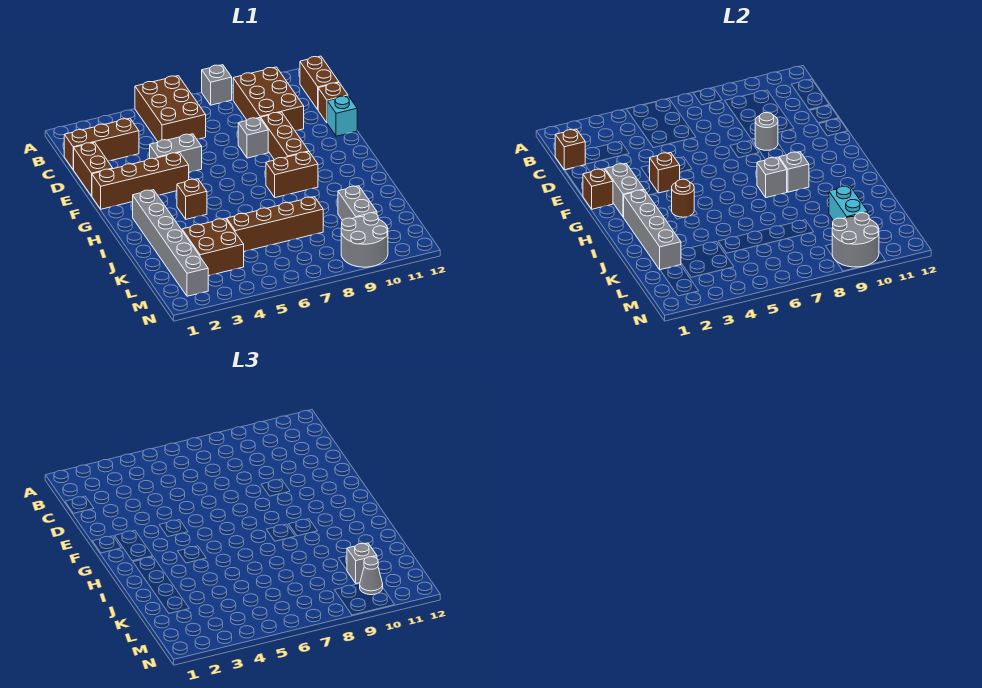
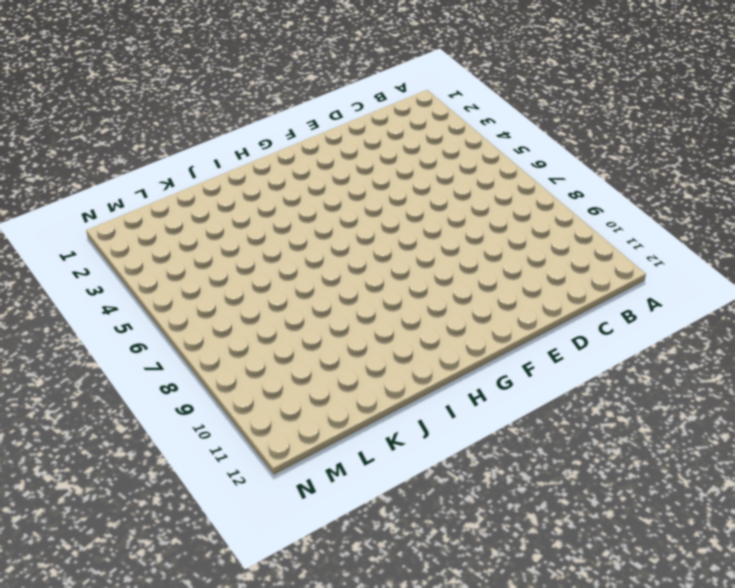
none -> brown brick A5:C6 level 1
none -> grey brick A8 level 1
none -> brown brick B9:D10 level 1
none -> brown brick B12:C12 level 1

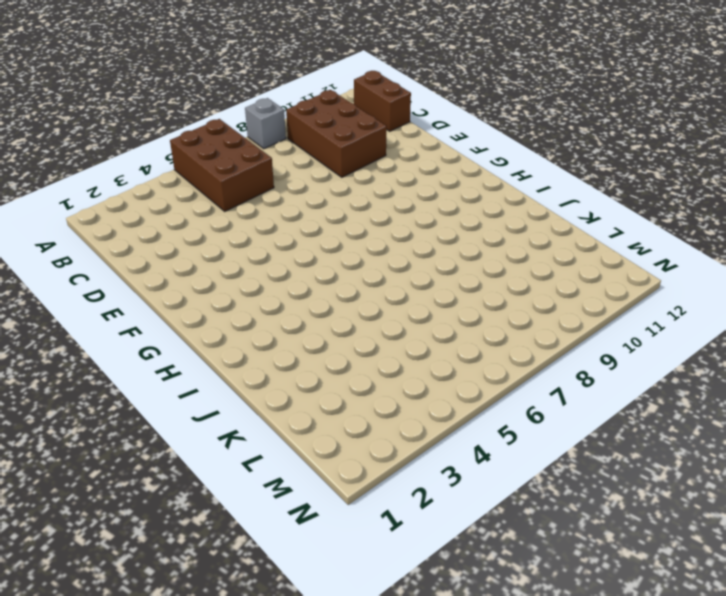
none -> brown brick C1:C3 level 1
none -> brown brick D1:E1 level 1
none -> brown brick D12 level 1
none -> grey brick E4:E5 level 1

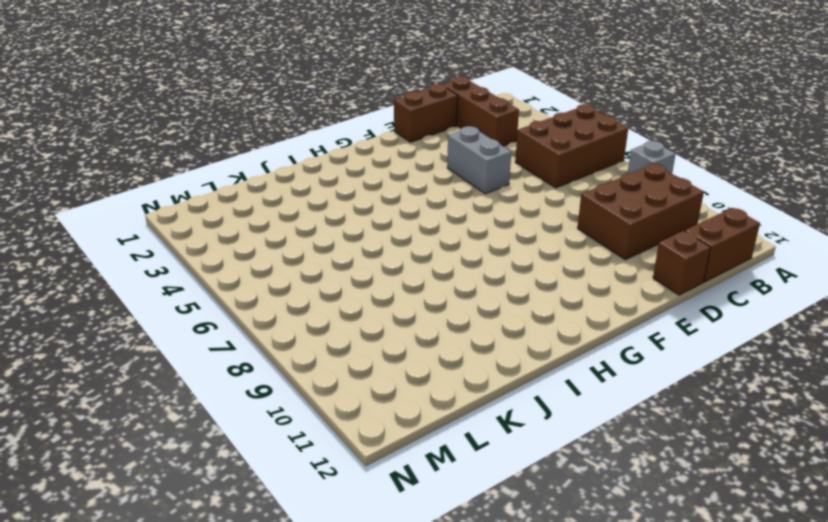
none -> grey brick E8 level 1
none -> brown brick E9:G9 level 1
none -> cyan brick E12 level 1
none -> brown brick F1:F4 level 1

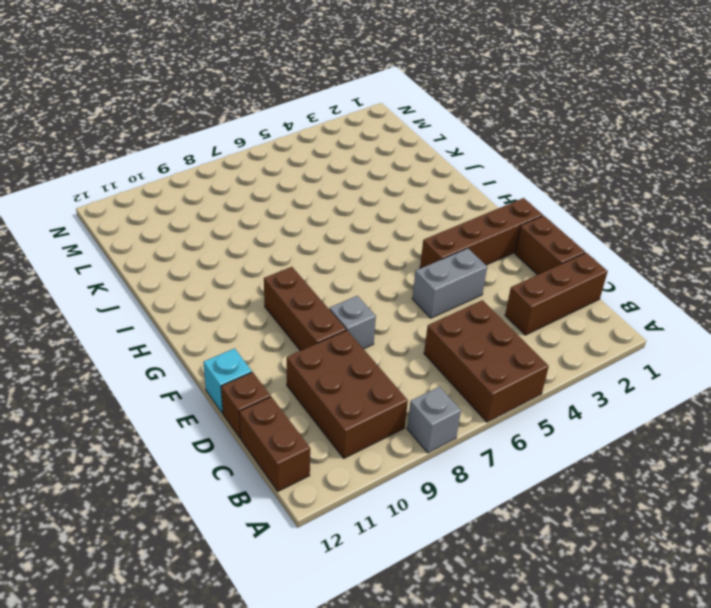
none -> grey brick H2:M2 level 1
none -> brown brick H4 level 1
none -> brown brick H8:H9 level 1
none -> brown brick K3:L4 level 1

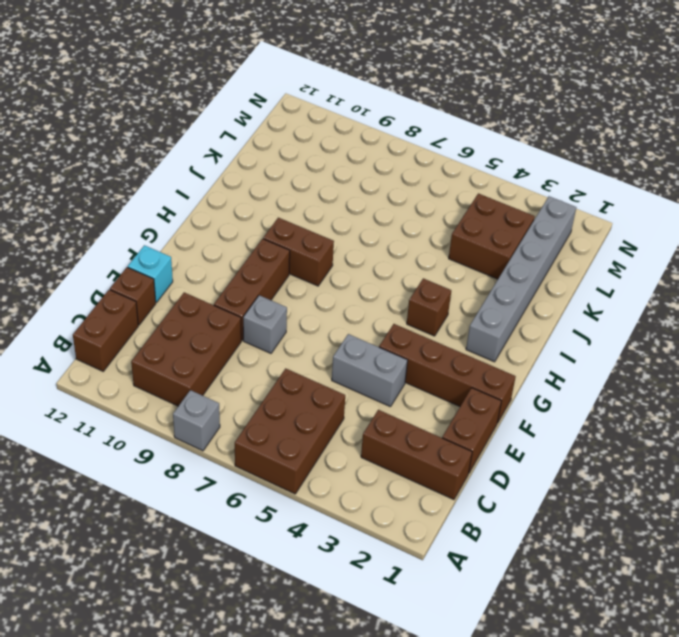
none -> brown brick K5:K8 level 1
none -> grey brick K10:L10 level 1
none -> grey round brick M9:N10 level 1
none -> brown brick C1 level 2

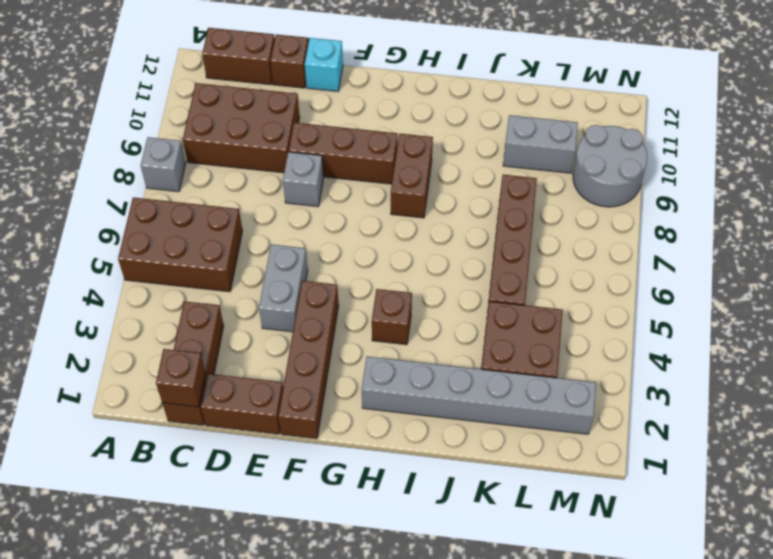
none -> grey round brick E9 level 2
none -> brown brick F1 level 2
none -> grey brick F2:G2 level 2
none -> brown brick F4 level 2

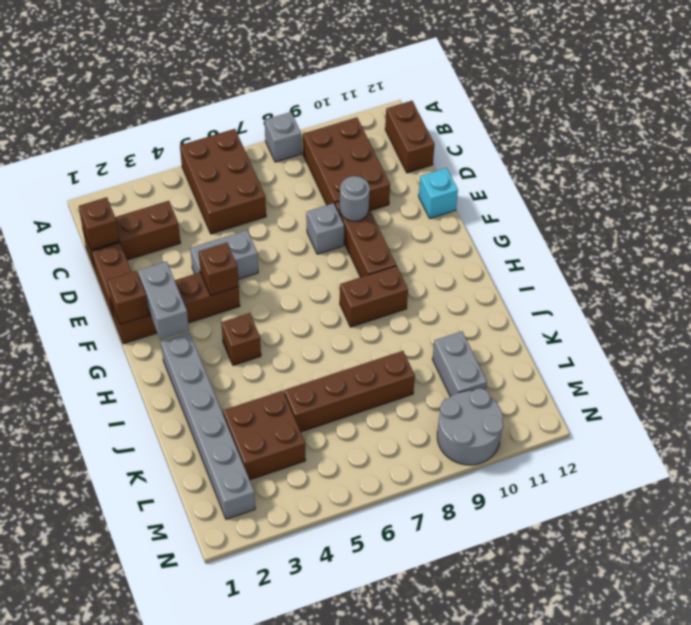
none -> brown brick D12 level 1
none -> grey brick H2:K2 level 2
none -> brown round brick H4 level 2
none -> grey brick H8 level 2

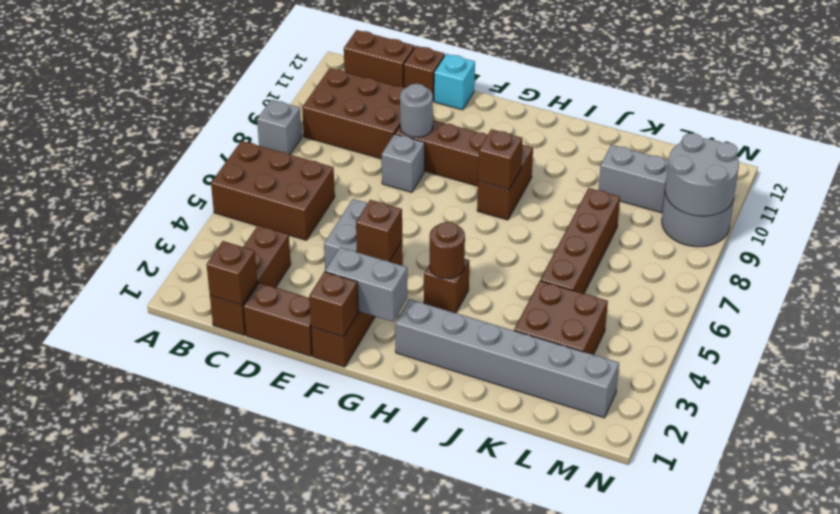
brown brick H8 level 2 -> grey brick H8 level 2
none -> grey brick H2:K2 level 2
none -> grey brick H9 level 2
none -> cyan brick K10:L10 level 2
none -> grey brick L10 level 3

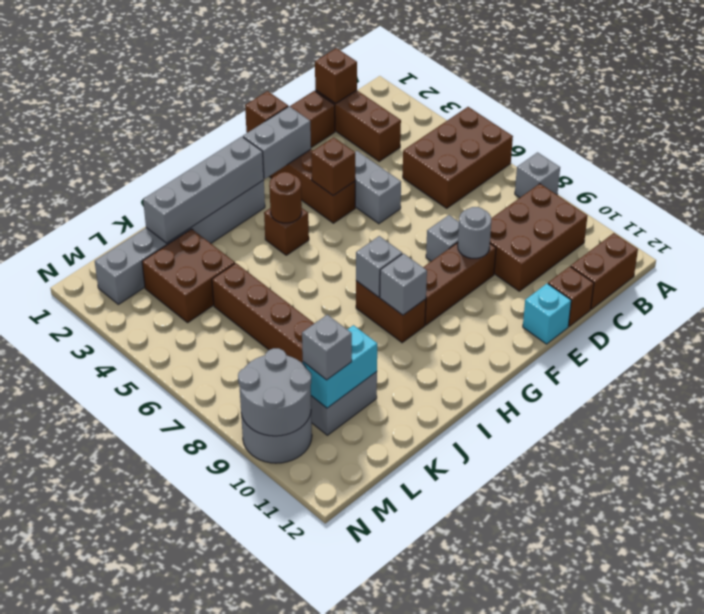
none -> grey cone M10 level 3

